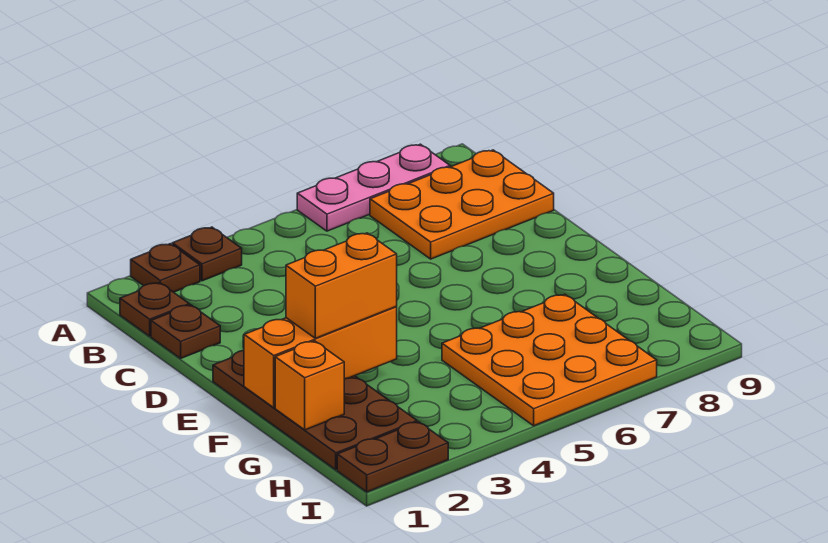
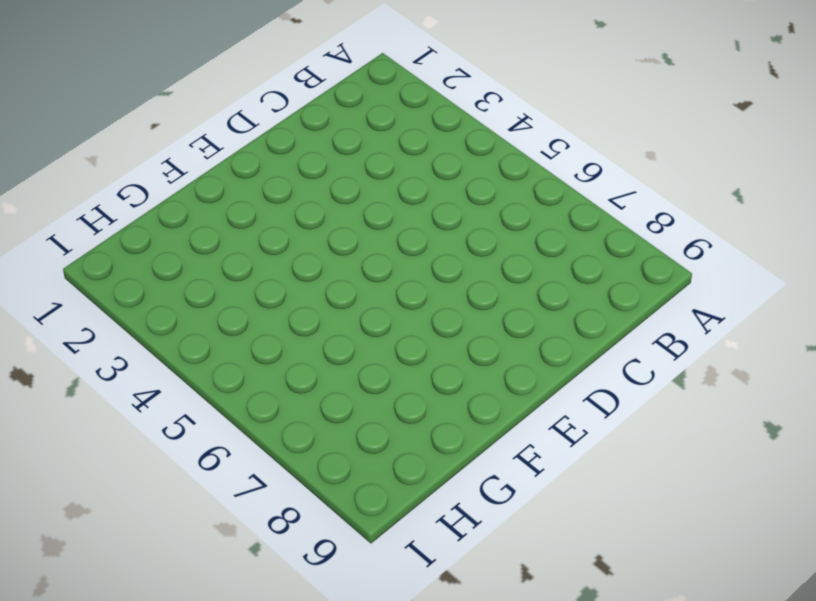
none -> brown plate A2 level 1
none -> brown plate A3 level 1
none -> pink plate A6:A8 level 1

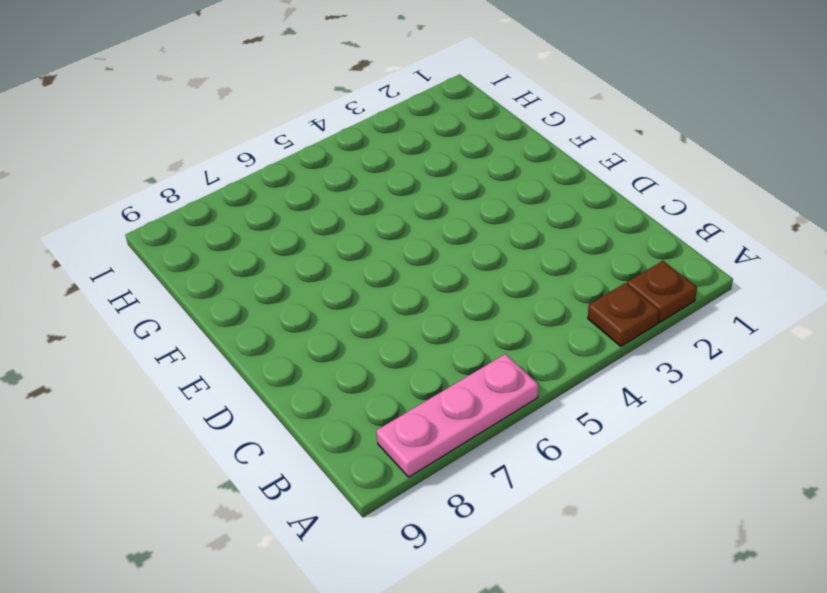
none -> brown plate B1 level 1
none -> orange plate B7:C9 level 1
none -> brown plate C1 level 1

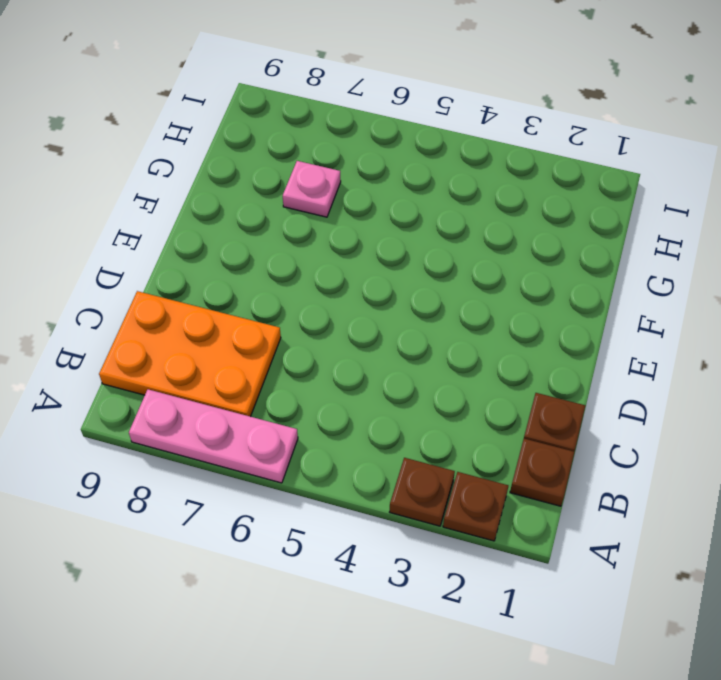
pink plate G7 level 1 -> orange plate G5:I7 level 1
none -> brown plate E1:H2 level 1
none -> brown plate I1:I2 level 1
none -> orange brick F1:F3 level 2

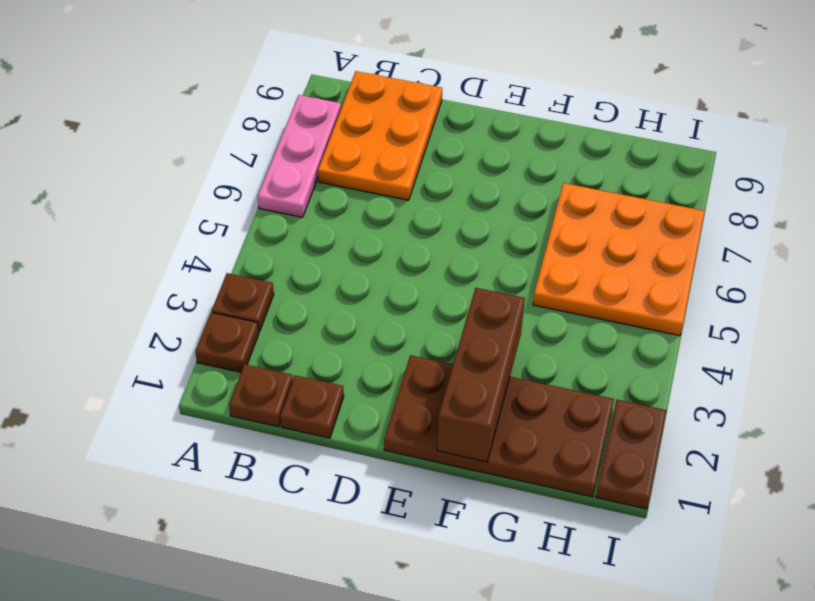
brown brick F1:F3 level 2 -> orange brick F1:F3 level 2
none -> orange brick G1 level 2
none -> orange brick F2:F3 level 3

